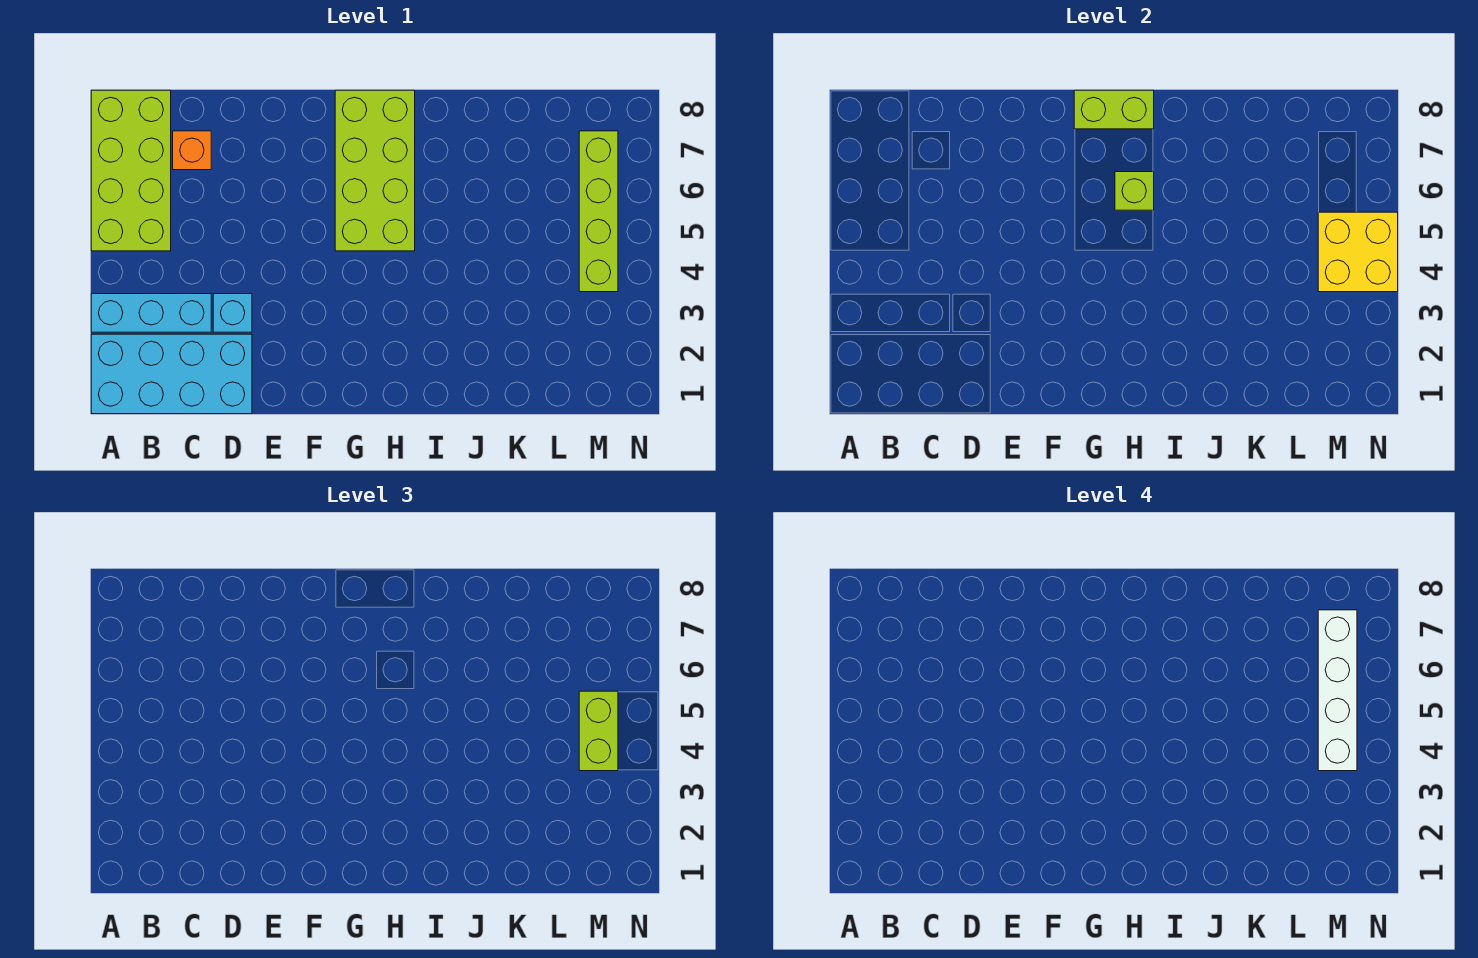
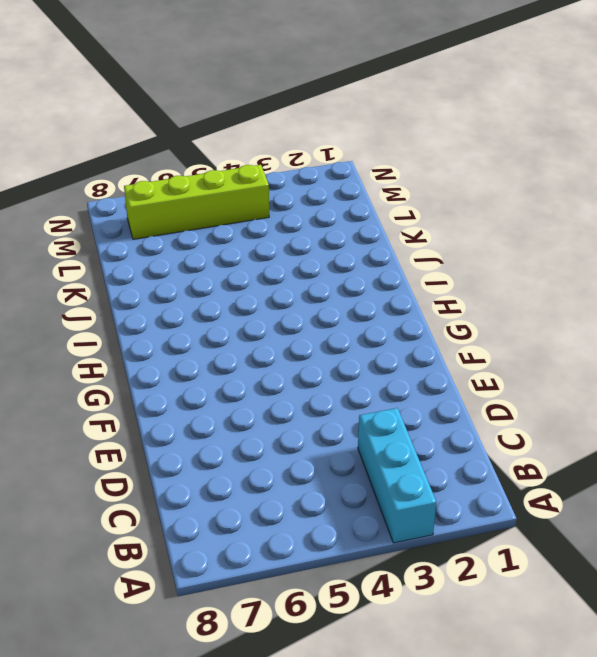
none -> cyan brick A1:D2 level 1
none -> lime brick A5:B8 level 1
none -> orange brick C7 level 1

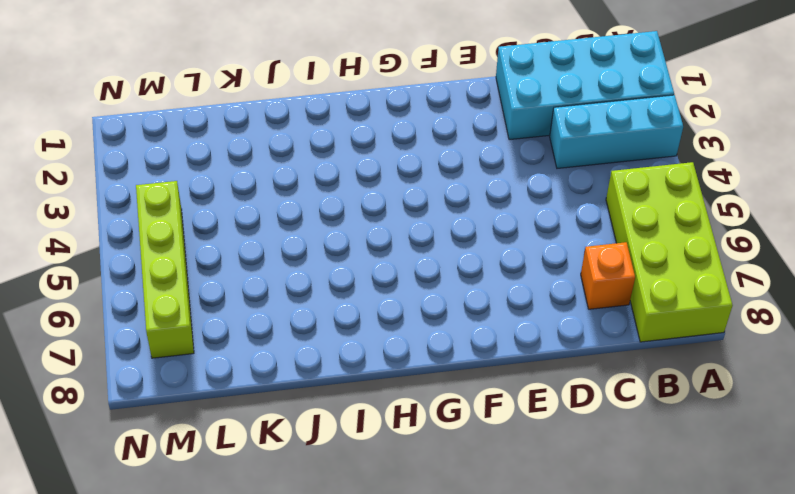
none -> cyan brick D3 level 1
none -> lime brick G5:H8 level 1
none -> lime brick G8:H8 level 2

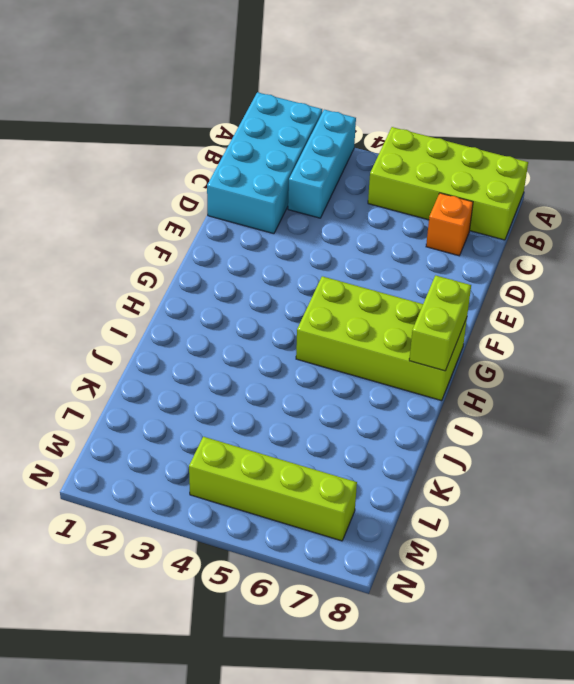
none -> cyan brick D3 level 1
none -> lime brick H6 level 2
none -> yellow brick M4:N5 level 2

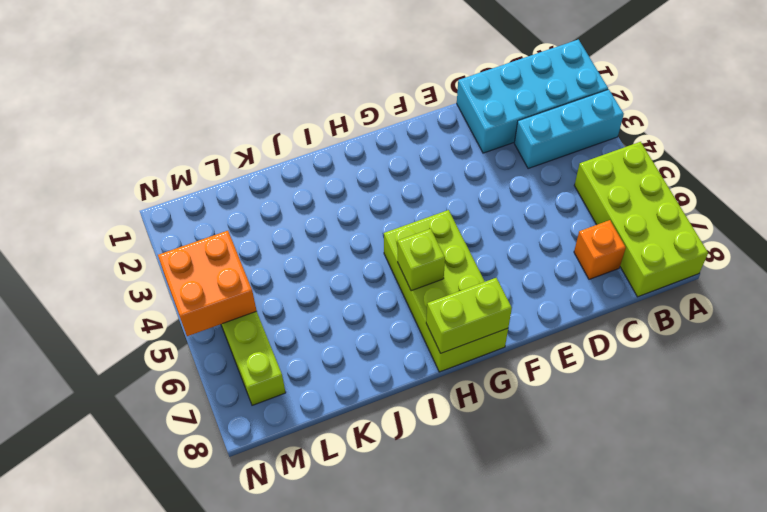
orange brick M4:N5 level 2 -> yellow brick M4:N5 level 2
none -> cyan brick D3 level 1
none -> lime brick M4:M5 level 3
none -> white brick M4:M7 level 4

